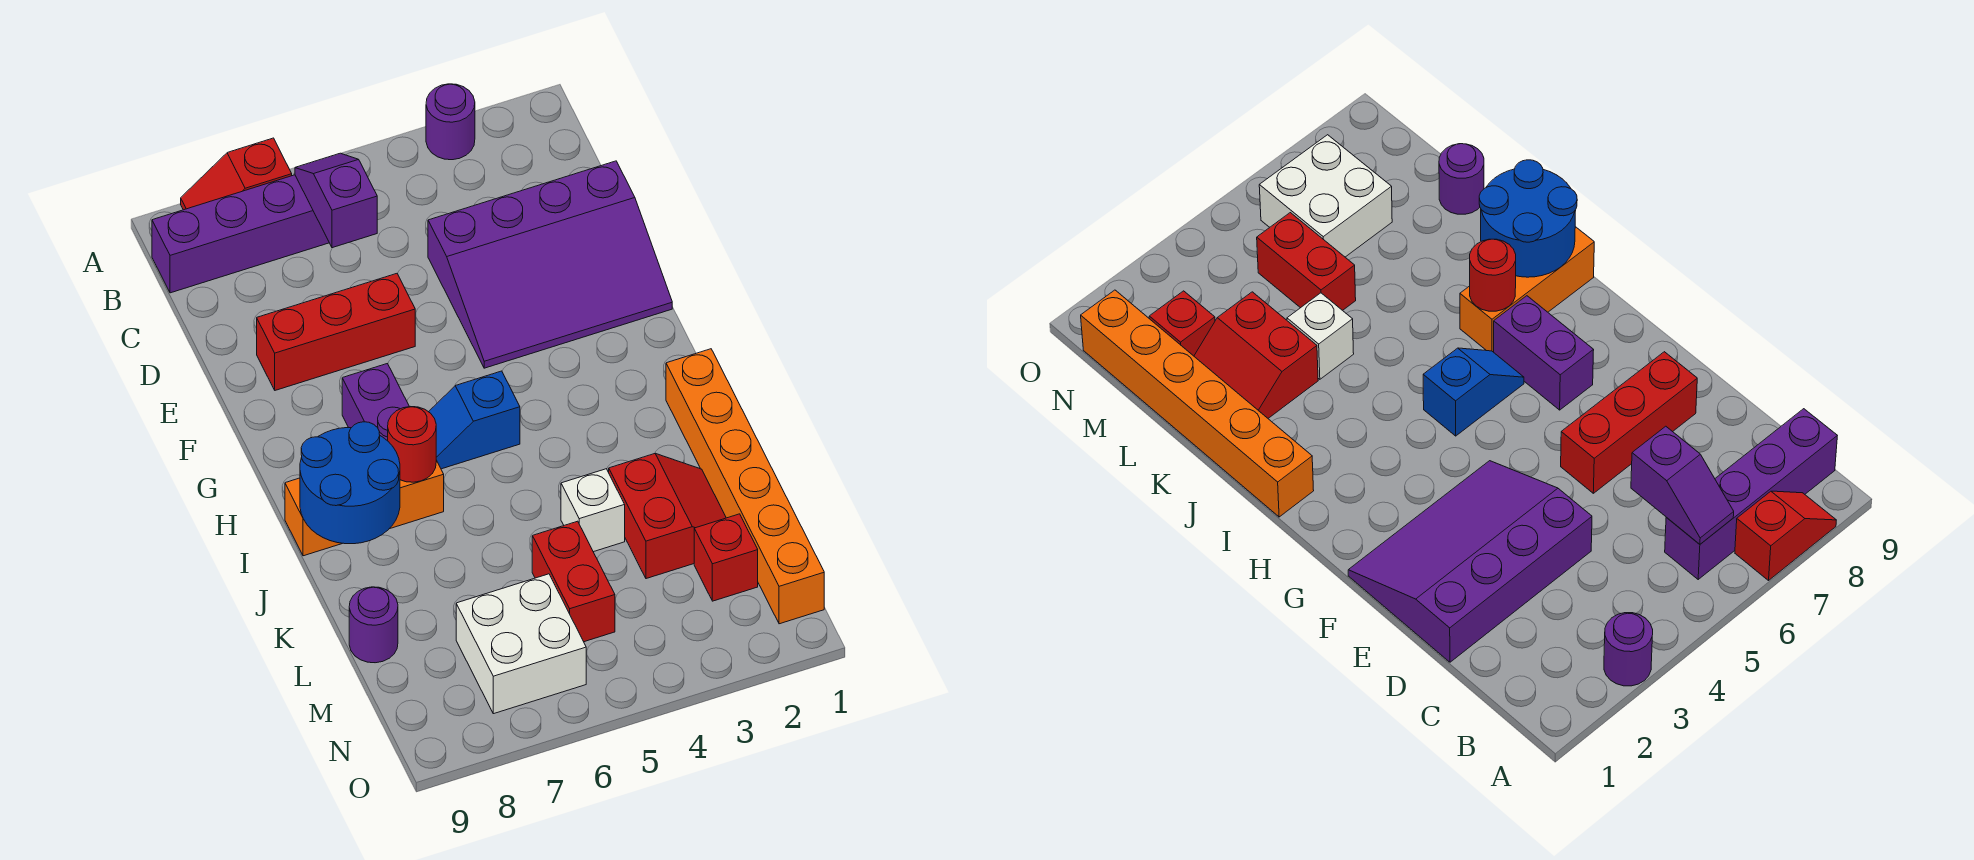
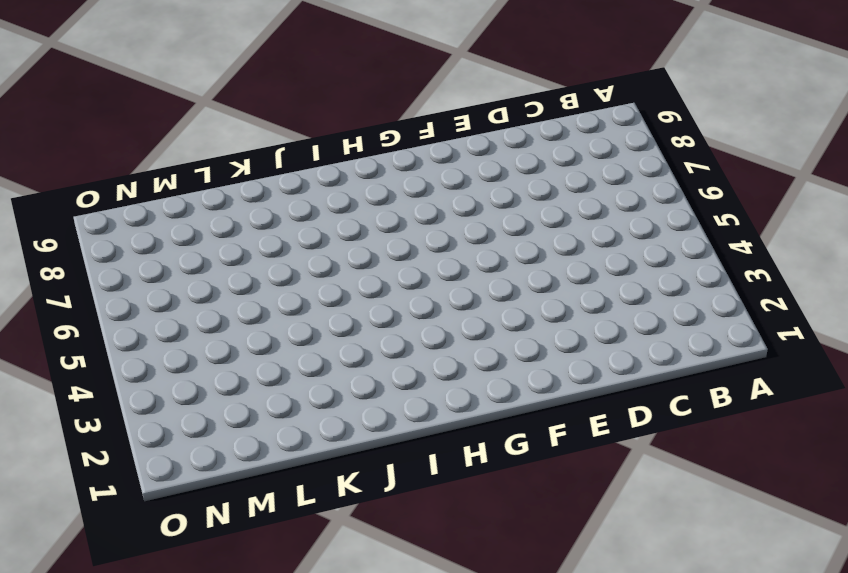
none -> purple round brick A3 level 1
none -> red slope A7:A8 level 1 top 7
none -> purple brick B6:B9 level 1

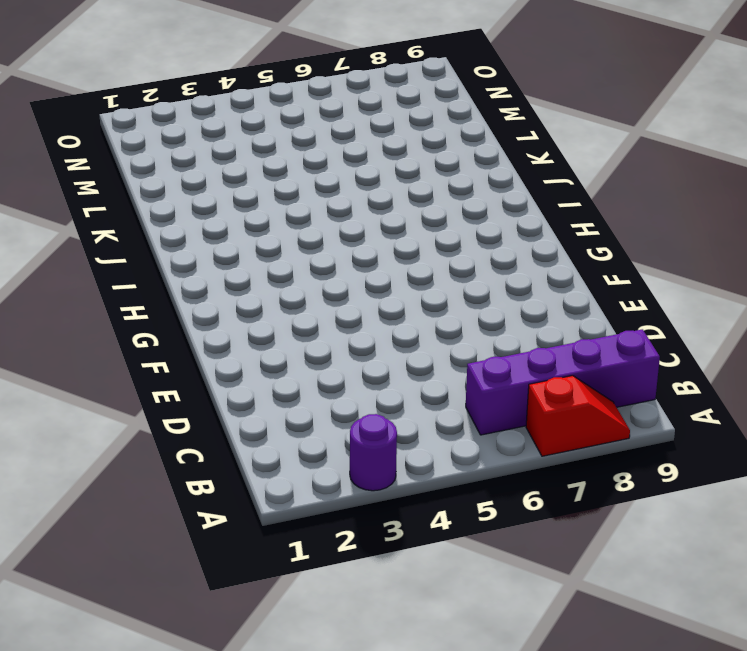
none -> purple slope D1:F4 level 1 top D
none -> red brick E6:E8 level 1
none -> purple brick G7:H7 level 1

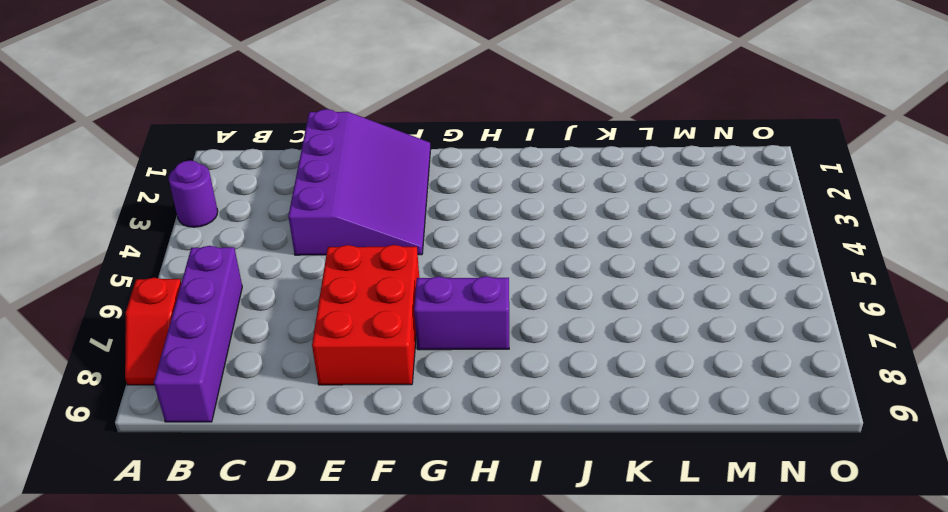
red brick E6:F8 level 1 -> red brick E6:E8 level 1
none -> blue slope H5:H6 level 1 top 5
none -> orange brick I1:N1 level 1
none -> orange brick I7:I9 level 1

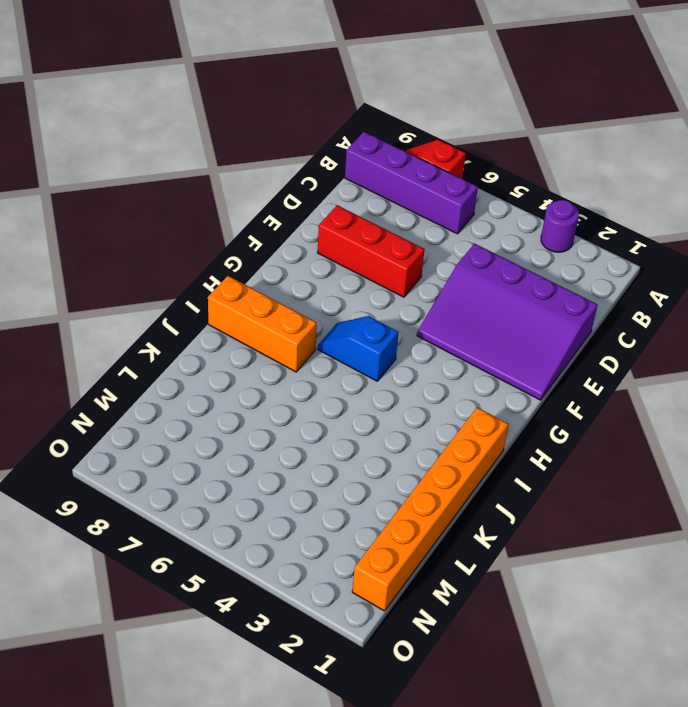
none -> purple brick G7:H7 level 1
none -> red slope K2:L3 level 1 top 3
none -> white brick K4 level 1

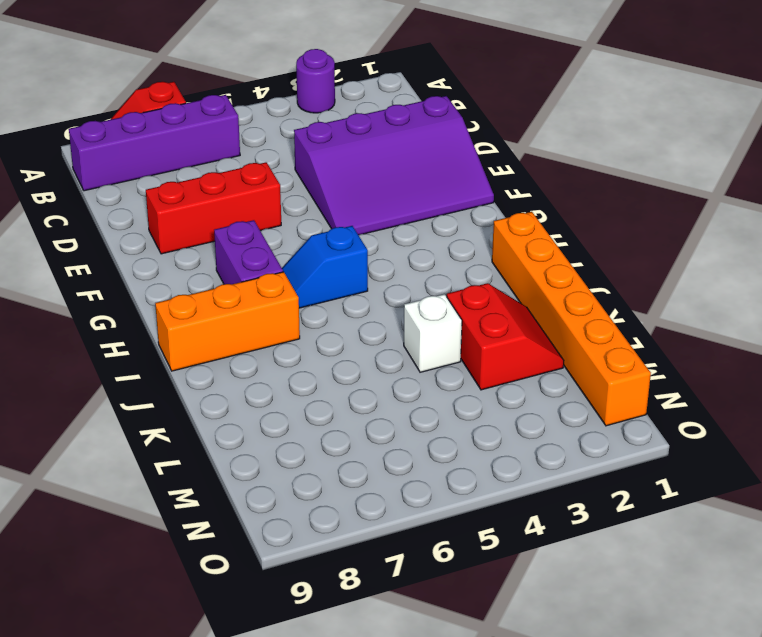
none -> red brick L5:M5 level 1
none -> purple round brick L9 level 1
none -> red brick M2 level 1

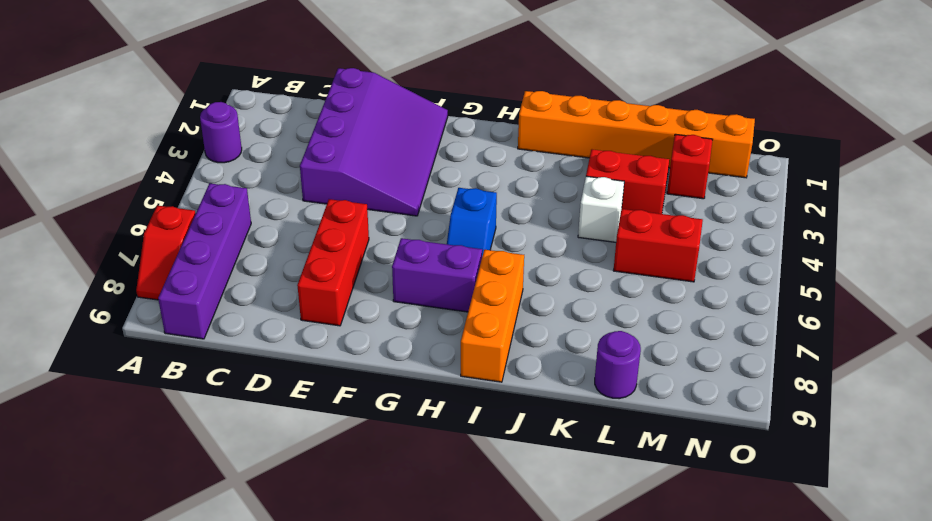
none -> white brick M6:N7 level 1
none -> purple slope B6:C6 level 2 top C
none -> red round brick I7 level 2

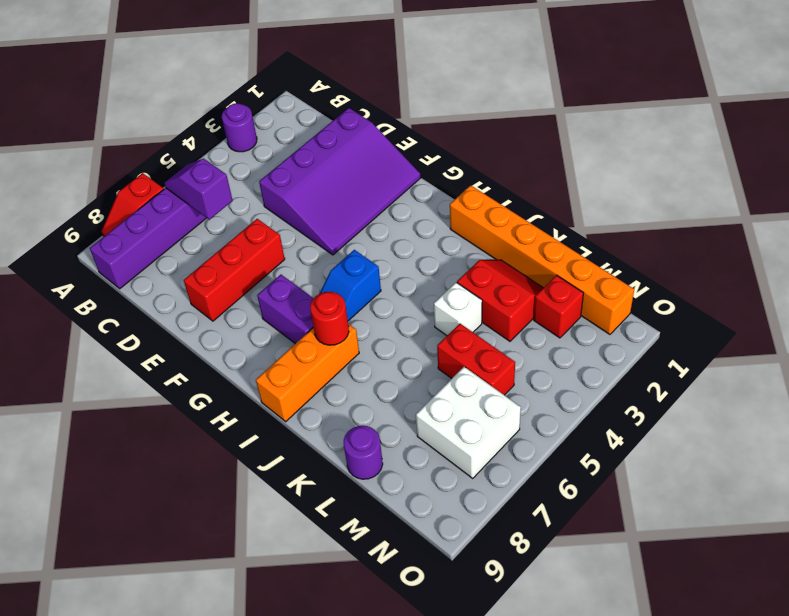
none -> blue round brick I8:J9 level 2

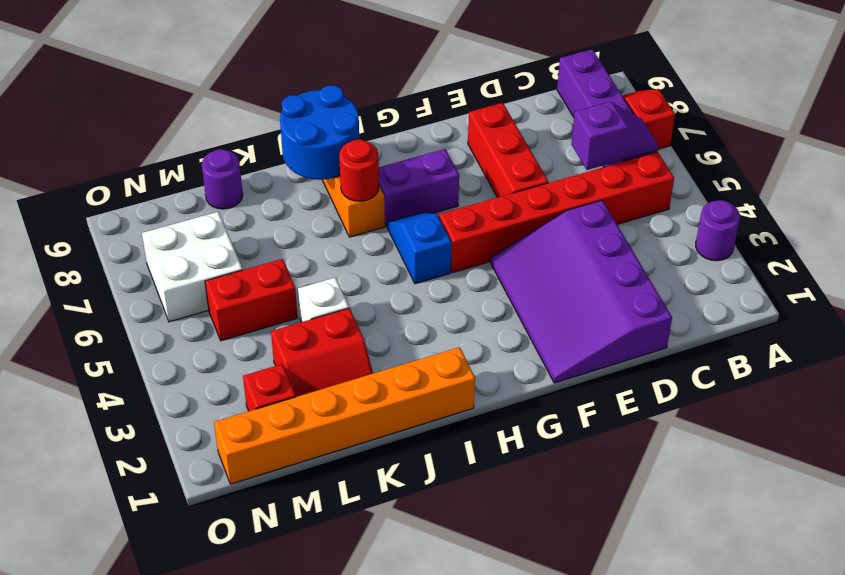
red brick B5:G5 level 1 -> none

